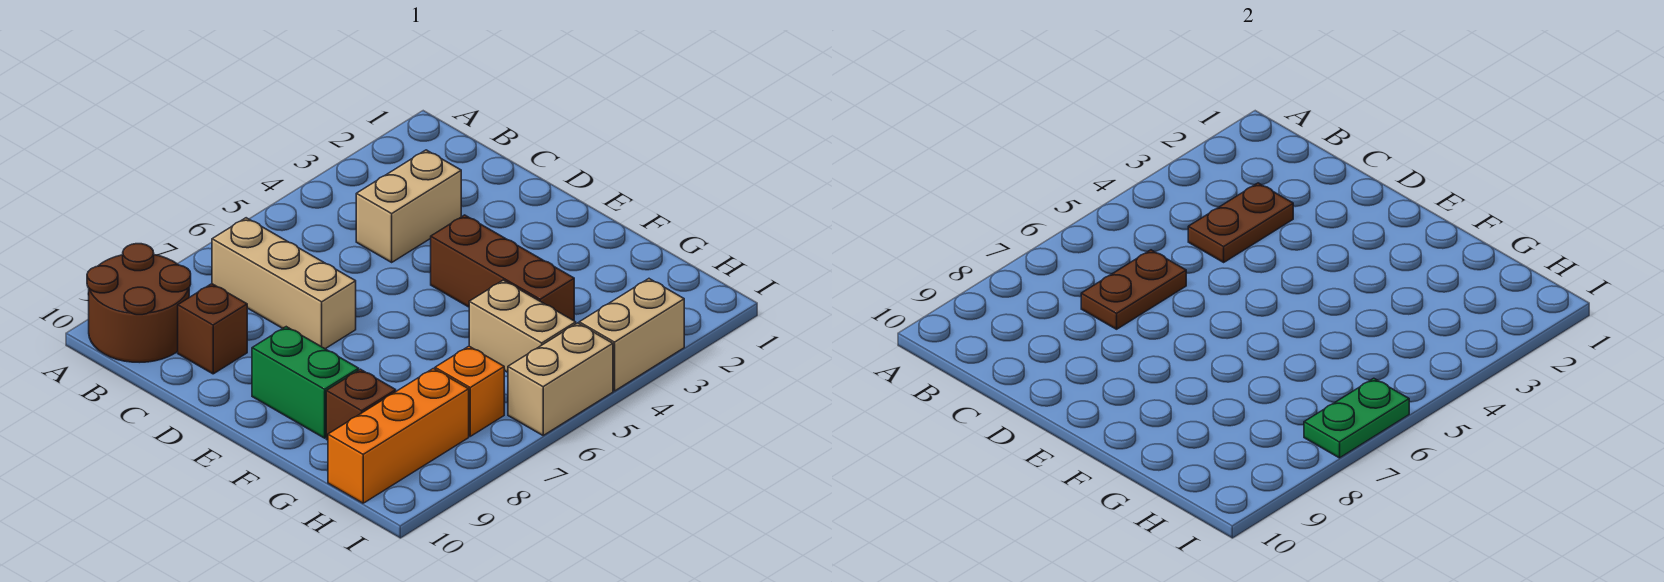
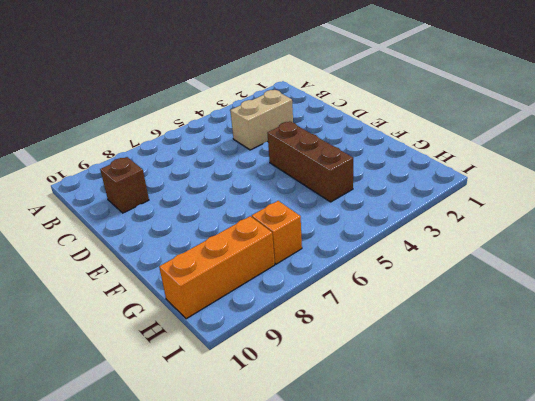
none -> brown round brick A9:B10 level 1
none -> tan brick B7:D7 level 1
none -> green brick E9:F9 level 1

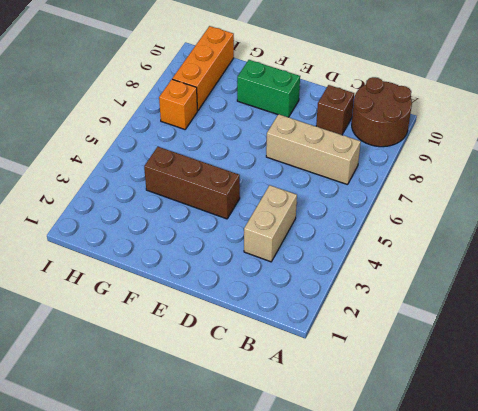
none -> tan brick G5:H5 level 1
none -> brown brick G9 level 1
none -> tan brick I3:I4 level 1

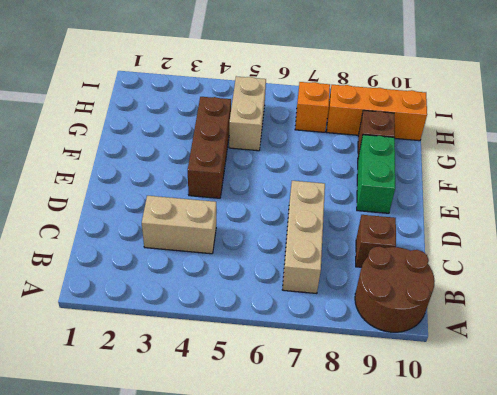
none -> tan brick I3:I4 level 1
none -> tan brick I5:I6 level 1
none -> brown plate C3:C4 level 2

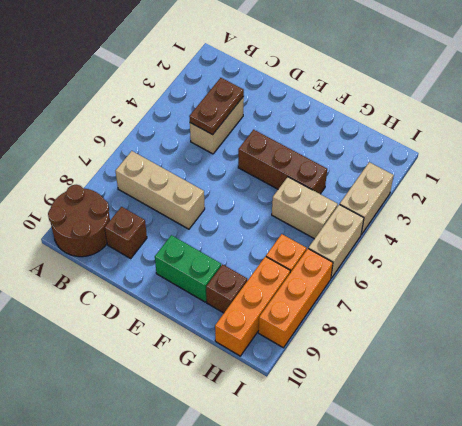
orange brick I7:I9 level 1 -> none
none -> brown plate C6:C7 level 2
none -> green plate I6:I7 level 2

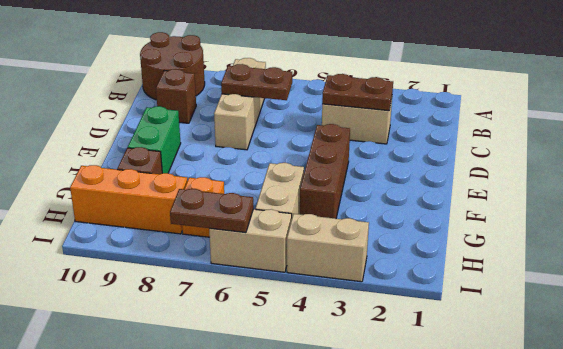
brown plate I6:I7 level 2 -> green plate I6:I7 level 2

